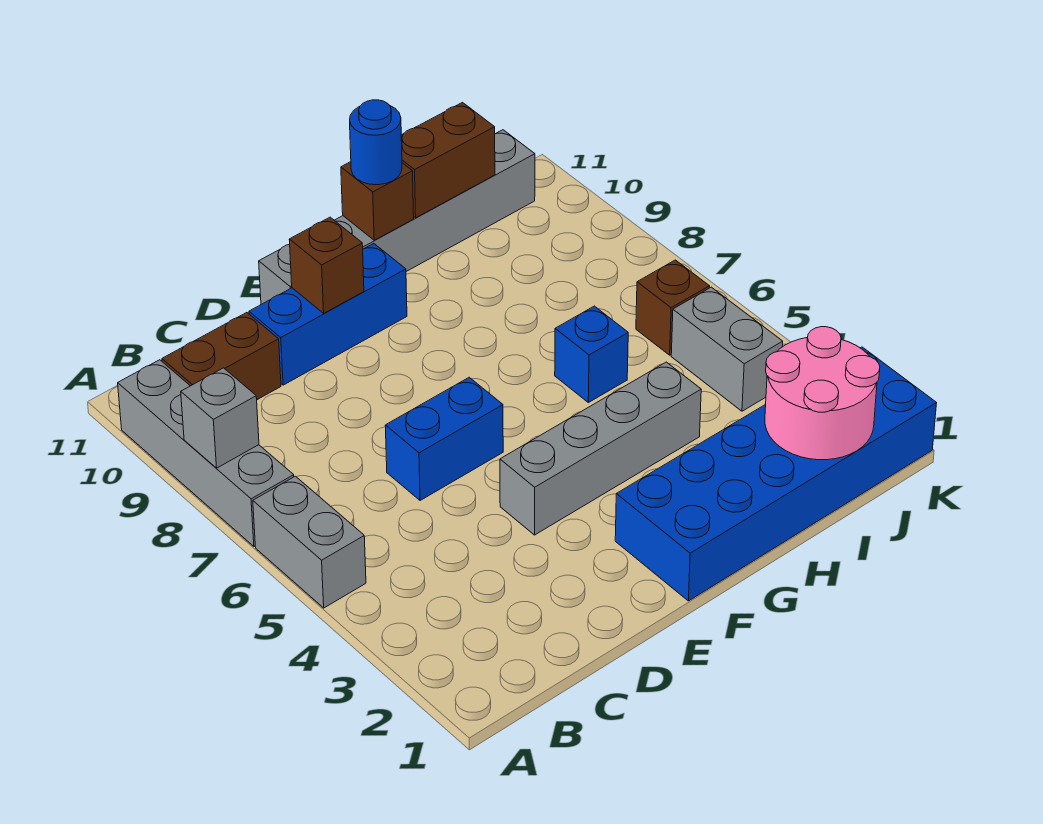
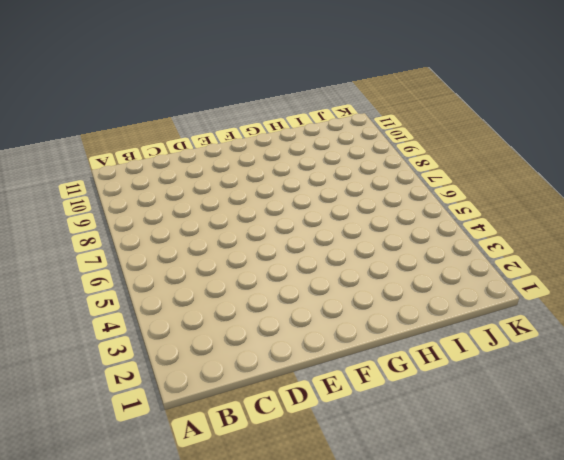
none -> grey brick A5:A6 level 1
none -> grey brick A7:A10 level 1
none -> brown brick B10:C10 level 1

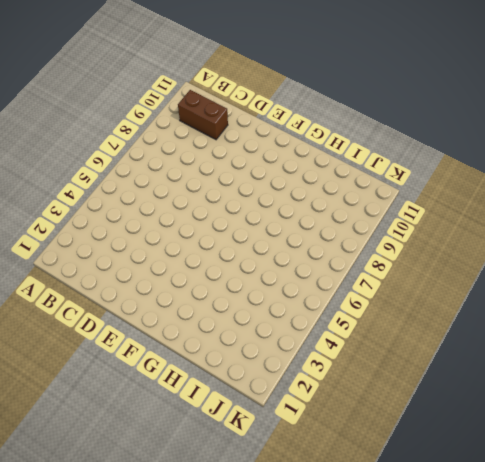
none -> grey brick A5:A6 level 1
none -> grey brick A7:A10 level 1
none -> blue brick D6:E6 level 1

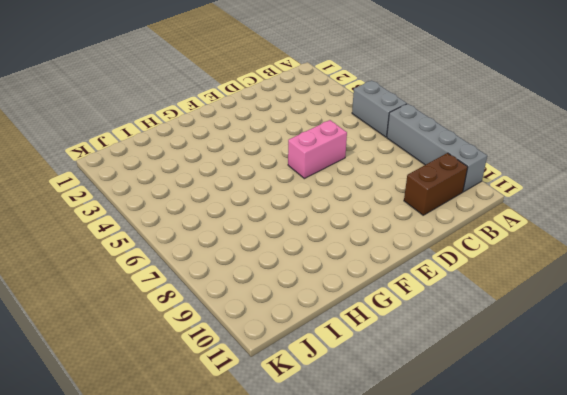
pink brick D6:E6 level 1 -> blue brick D6:E6 level 1
none -> blue brick D10:F10 level 1
none -> grey brick E4:H4 level 1
none -> grey brick E11:J11 level 1

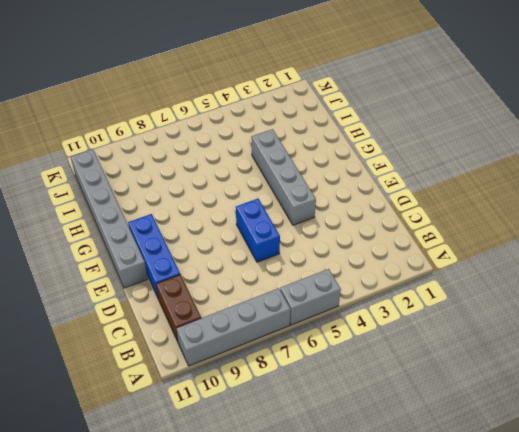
none -> blue brick F1:K2 level 1
none -> blue brick H6 level 1
none -> grey brick J4:J5 level 1

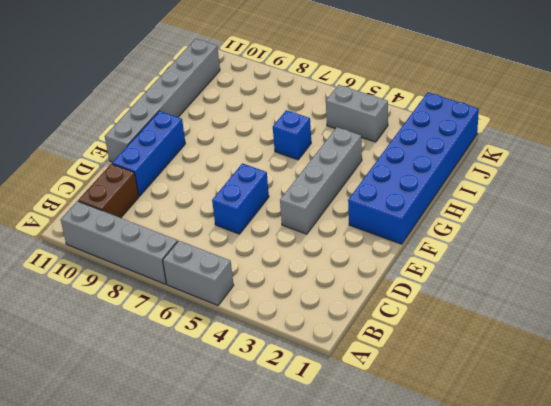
none -> brown brick J6 level 1
none -> grey brick A8 level 2
none -> brown brick E10 level 2

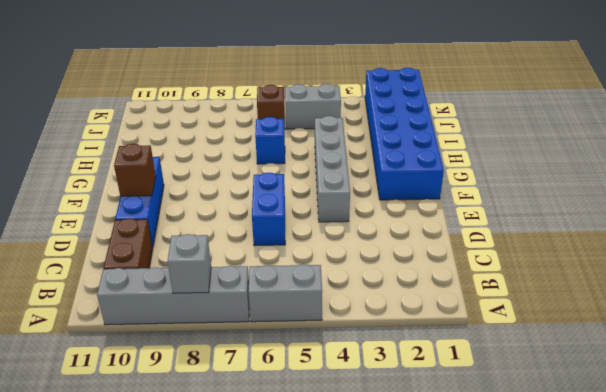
none -> grey brick E11:J11 level 1
none -> brown brick G11 level 2
none -> brown brick H11:I11 level 2

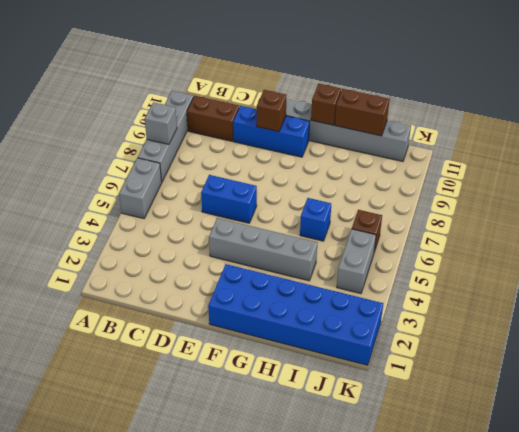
none -> pink round brick I1:J2 level 2
none -> blue round brick G11 level 3

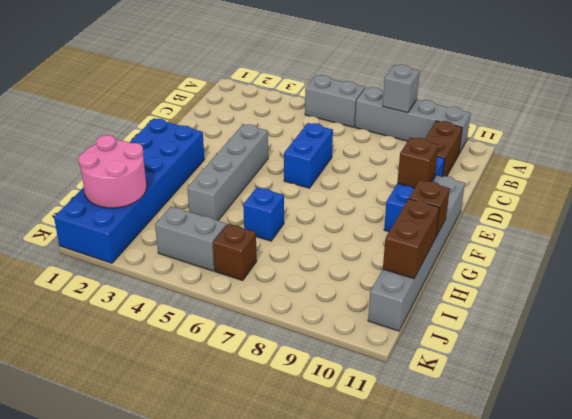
none -> blue round brick G11 level 3

